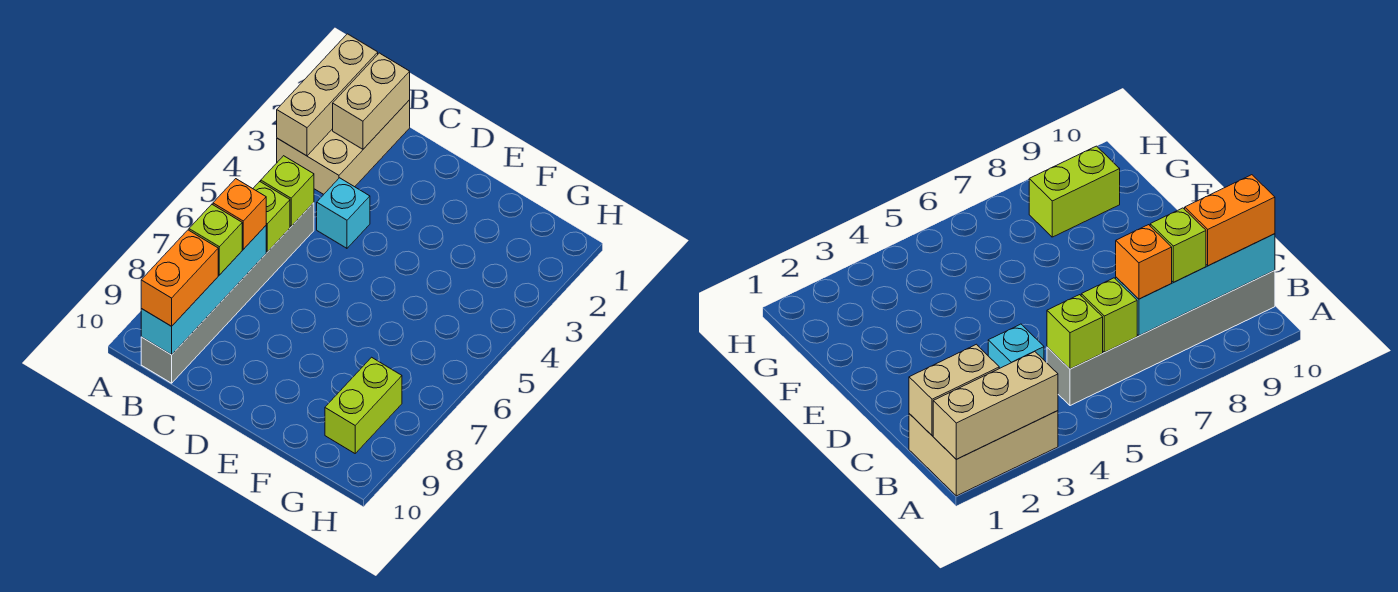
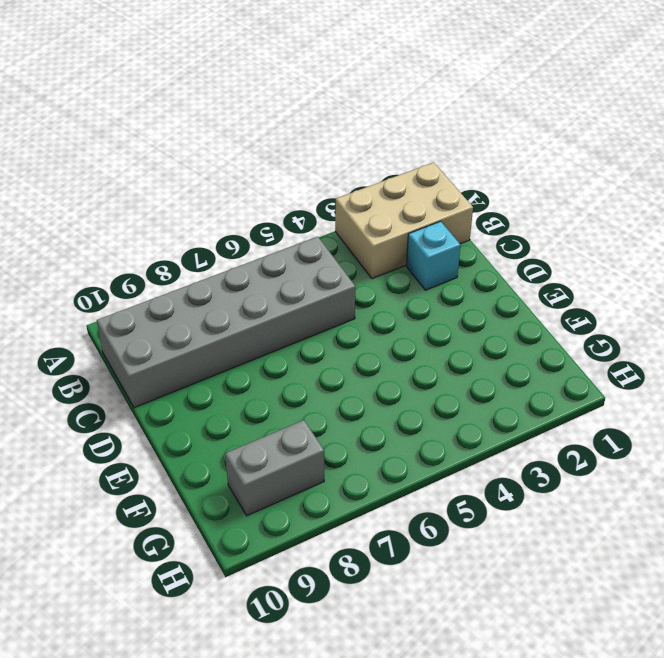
grey brick B5:C10 level 1 -> grey brick B5:B10 level 1
cyan brick C2 level 1 -> cyan brick C4 level 1
grey brick G8:G9 level 1 -> lime brick G8:G9 level 1
none -> tan brick A1:A3 level 2
none -> tan brick B1:B2 level 2
none -> lime brick B5 level 2

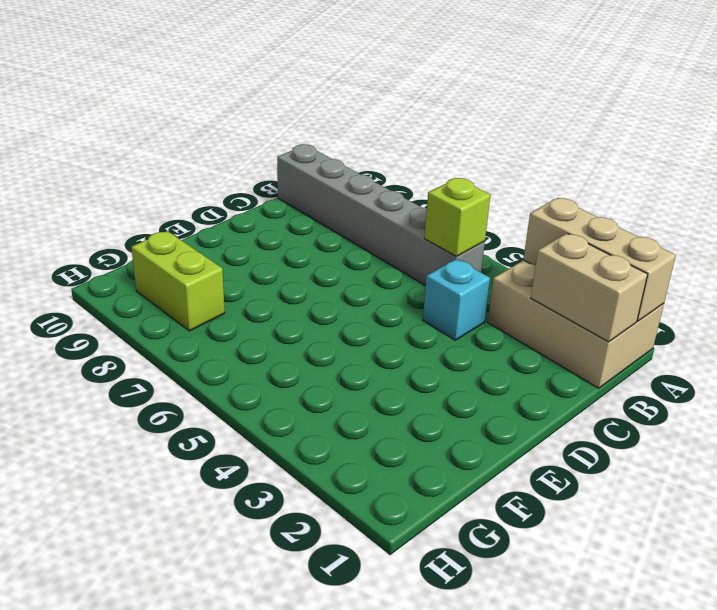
none -> lime brick B6 level 2
none -> cyan brick B7:B10 level 2
none -> orange brick B7 level 3

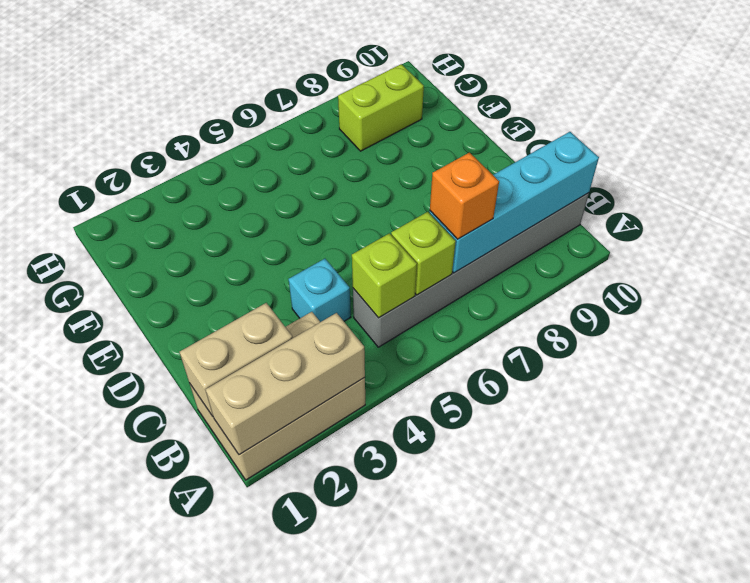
none -> lime brick B8 level 3
none -> orange brick B9:B10 level 3

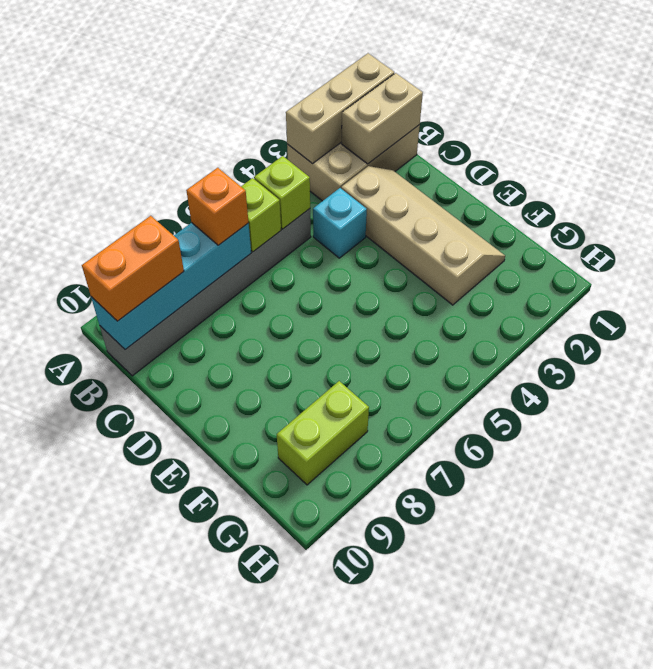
tan slope C2:F3 level 1 top 3 -> none
none -> lime brick B8 level 3

